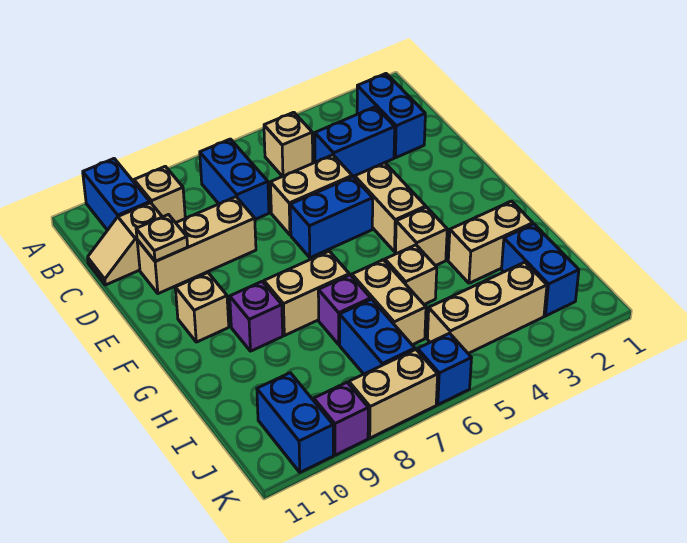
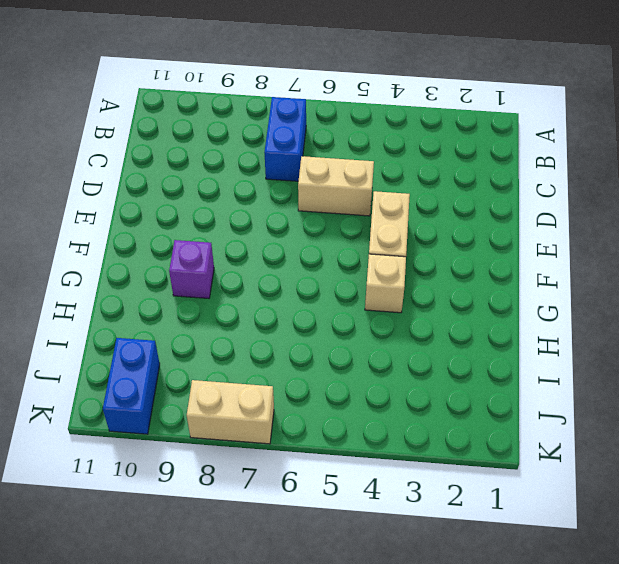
none -> blue brick A10:B10 level 1
none -> blue brick B2:C2 level 1
none -> tan brick B5 level 1

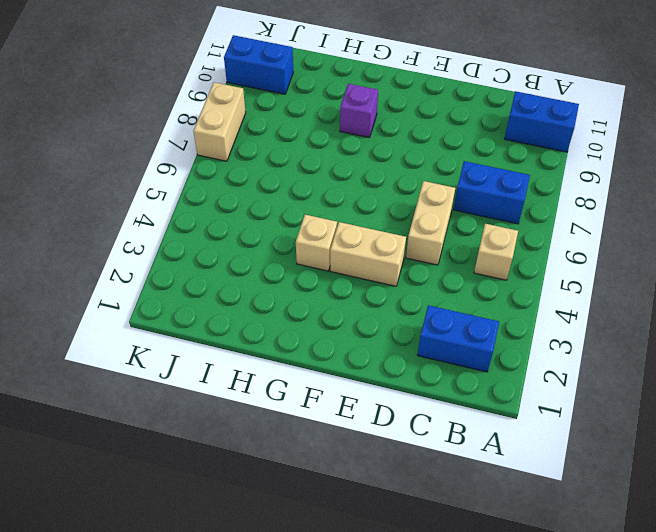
none -> tan brick B9 level 1
none -> blue brick C3:C4 level 1
none -> tan slope C10:C11 level 1 top 10

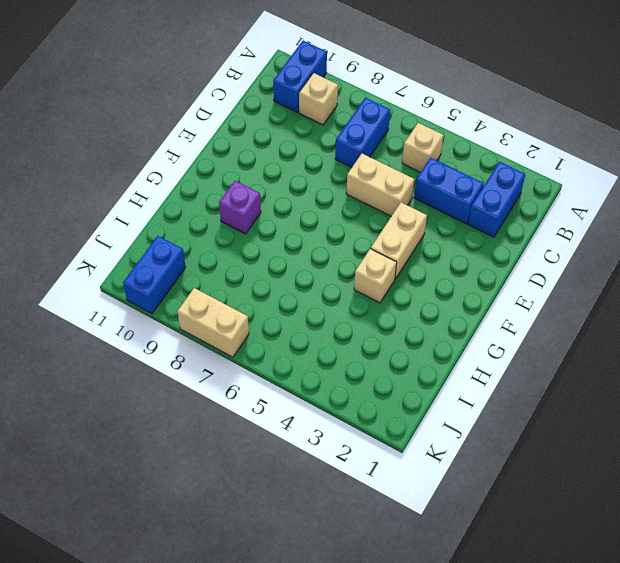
none -> tan slope C10:C11 level 1 top 10
none -> tan brick D8:D10 level 1
none -> blue brick E5:E6 level 1

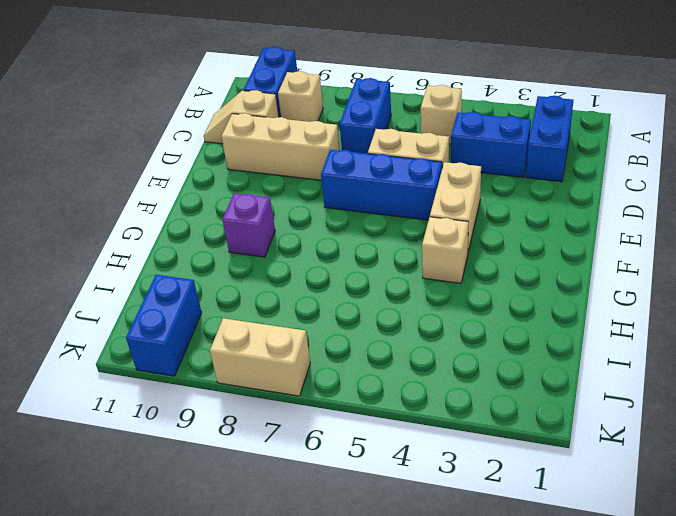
blue brick E5:E7 level 1 -> blue brick E5:E6 level 1
none -> tan brick F10 level 1
none -> tan brick G7:G8 level 1
none -> tan brick H2:H3 level 1

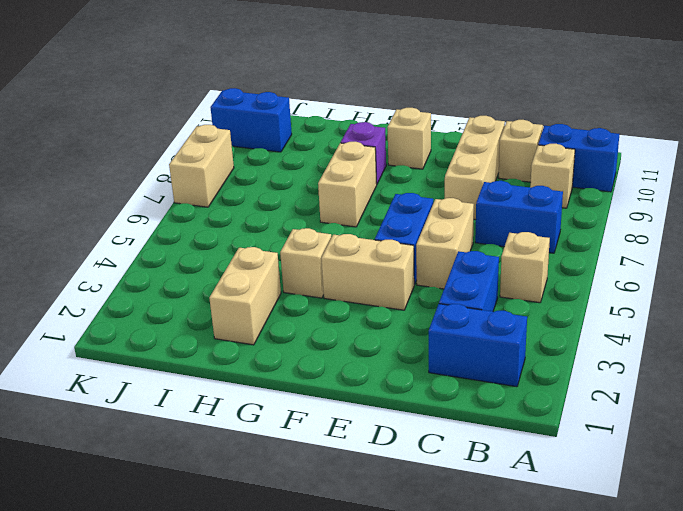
none -> tan brick H5 level 1
none -> tan brick H6:I6 level 1
none -> purple brick H7 level 1

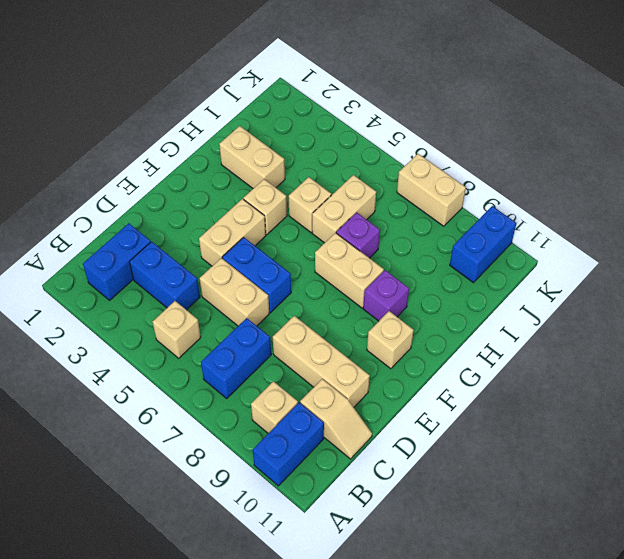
none -> blue brick I2:J2 level 1
none -> blue brick I7:J7 level 1
none -> tan brick J3:J5 level 1

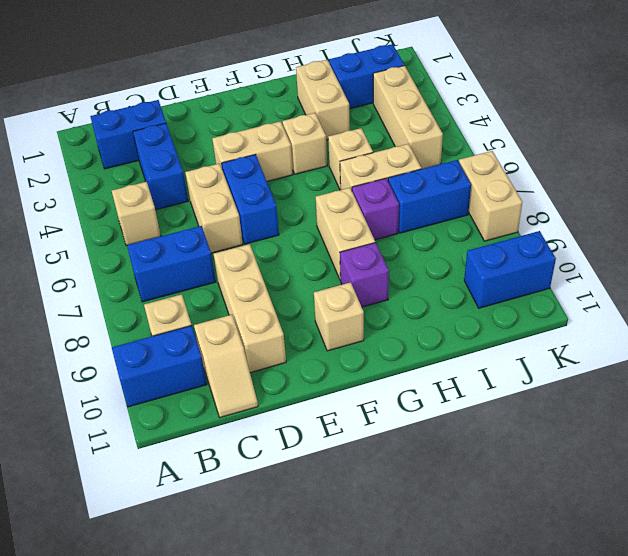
none -> blue brick K6 level 1
none -> purple brick K9 level 1
none -> tan plate D10 level 2

